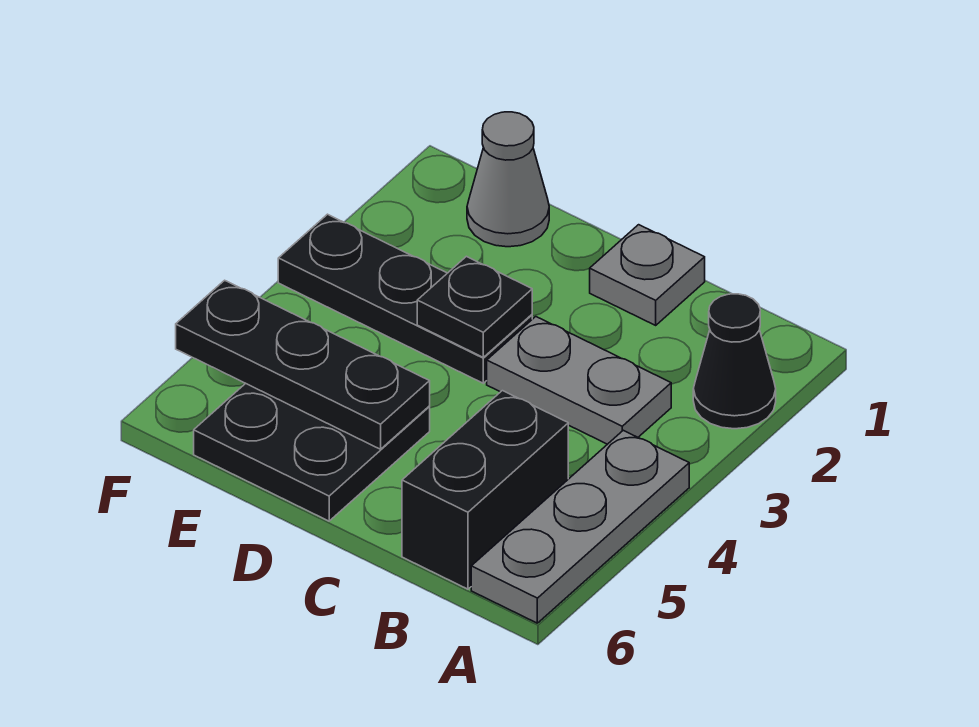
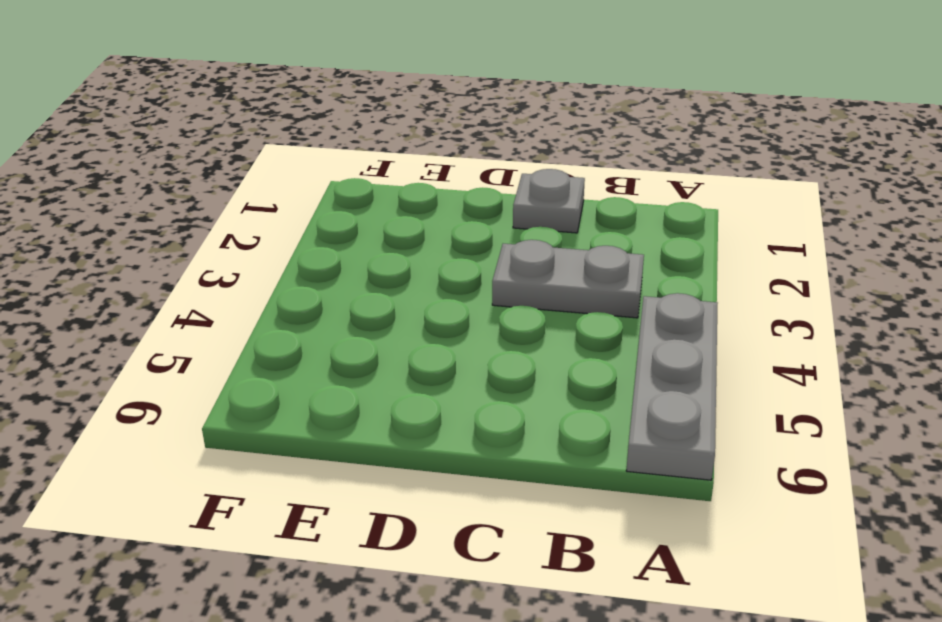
none -> black cone A2 level 1
none -> black brick B5:B6 level 1

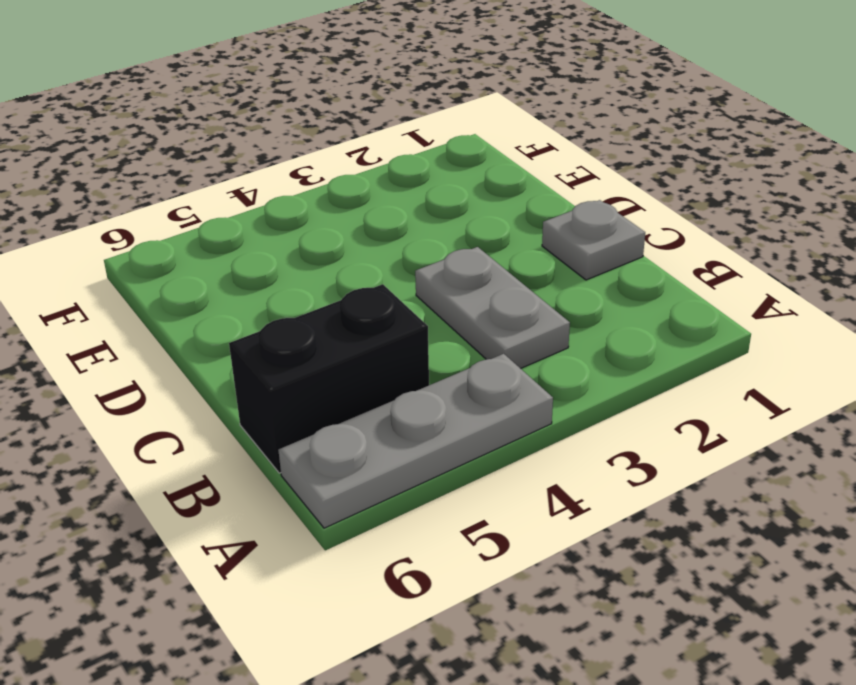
none -> black cone A2 level 1
none -> black plate D3:F3 level 1

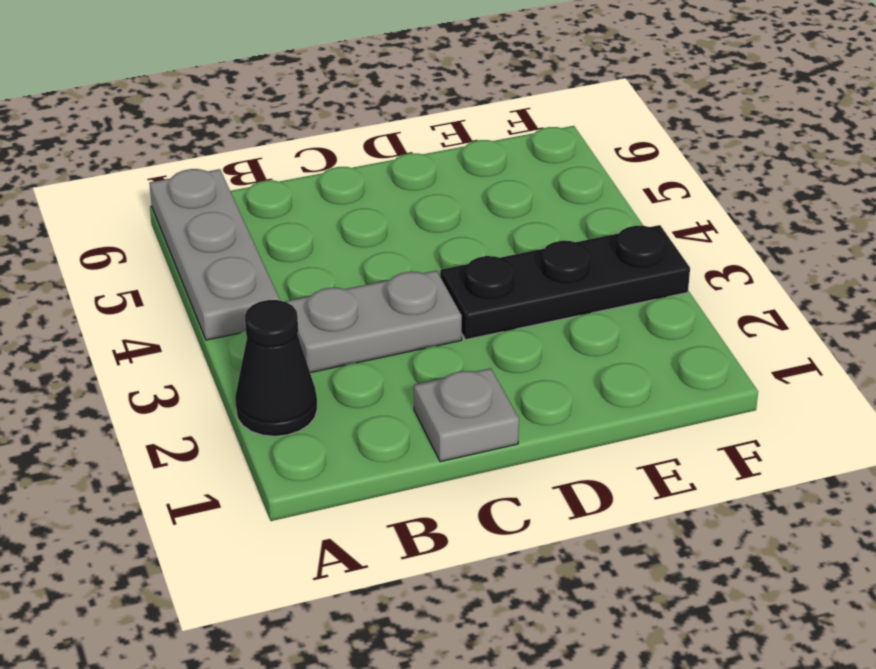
none -> black brick B5:B6 level 1
none -> black plate D5:E6 level 1

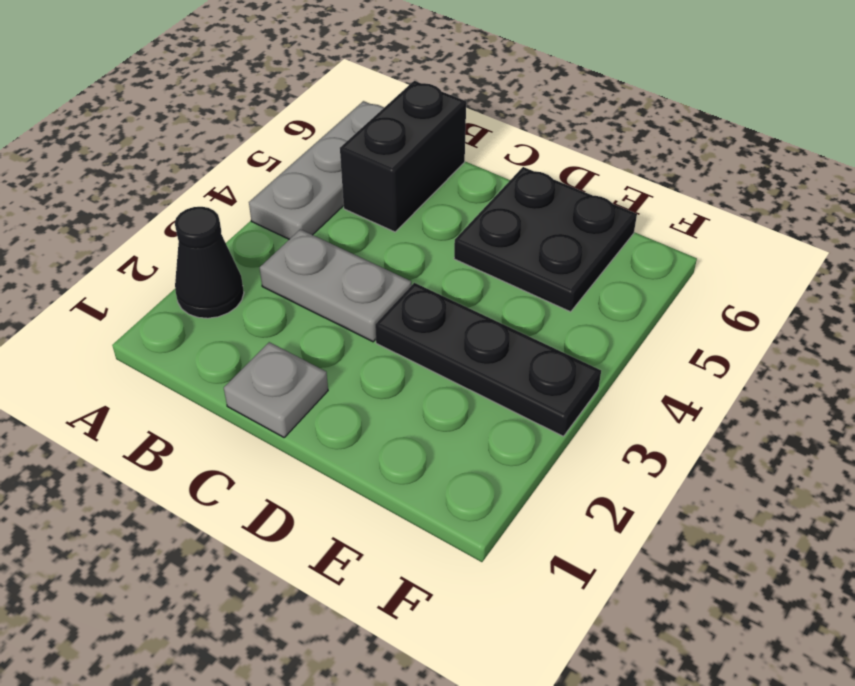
none -> grey cone E1 level 1
none -> black plate D3 level 2

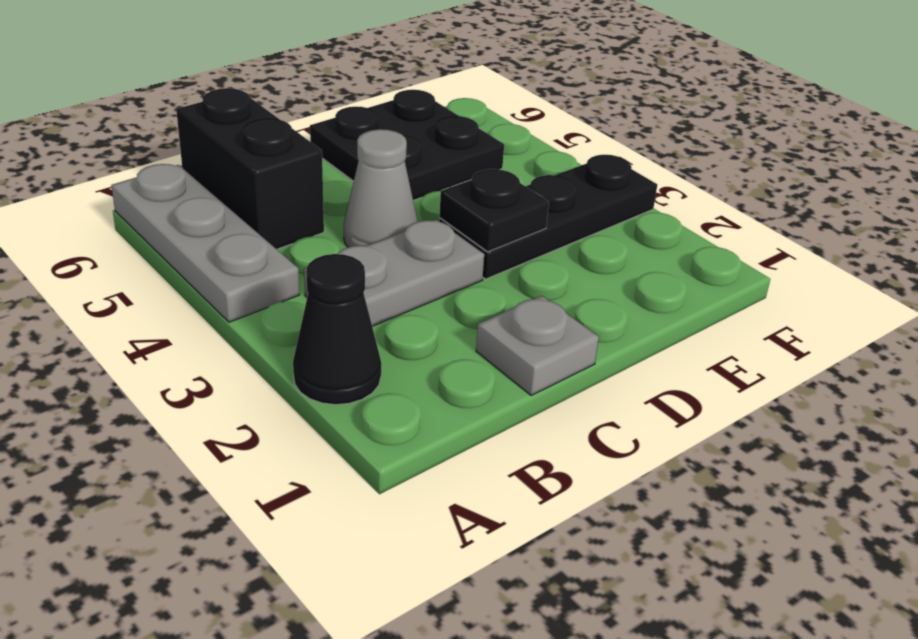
grey cone C4 level 1 -> grey cone E1 level 1
none -> black plate D5:F5 level 2

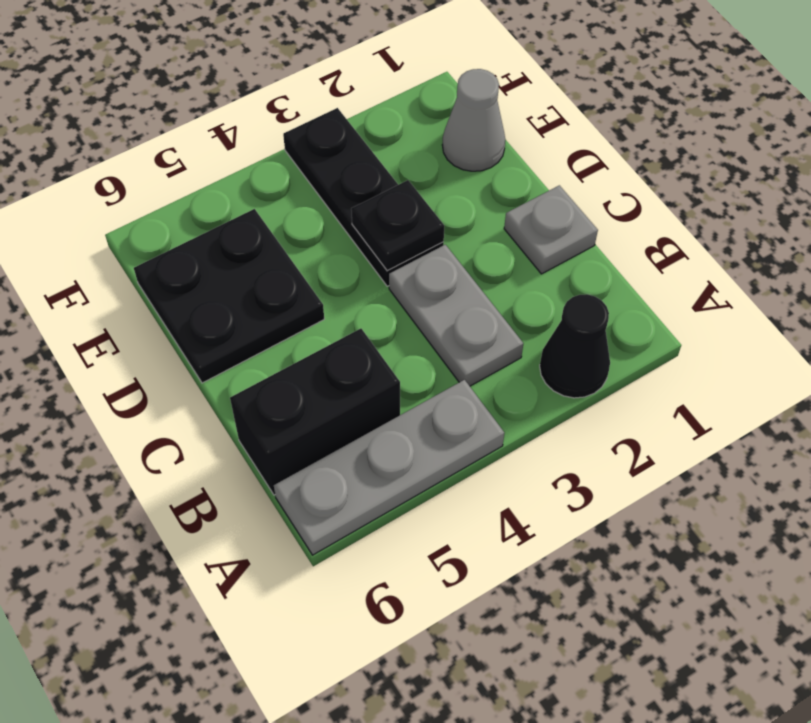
none -> black plate D5:F5 level 2

